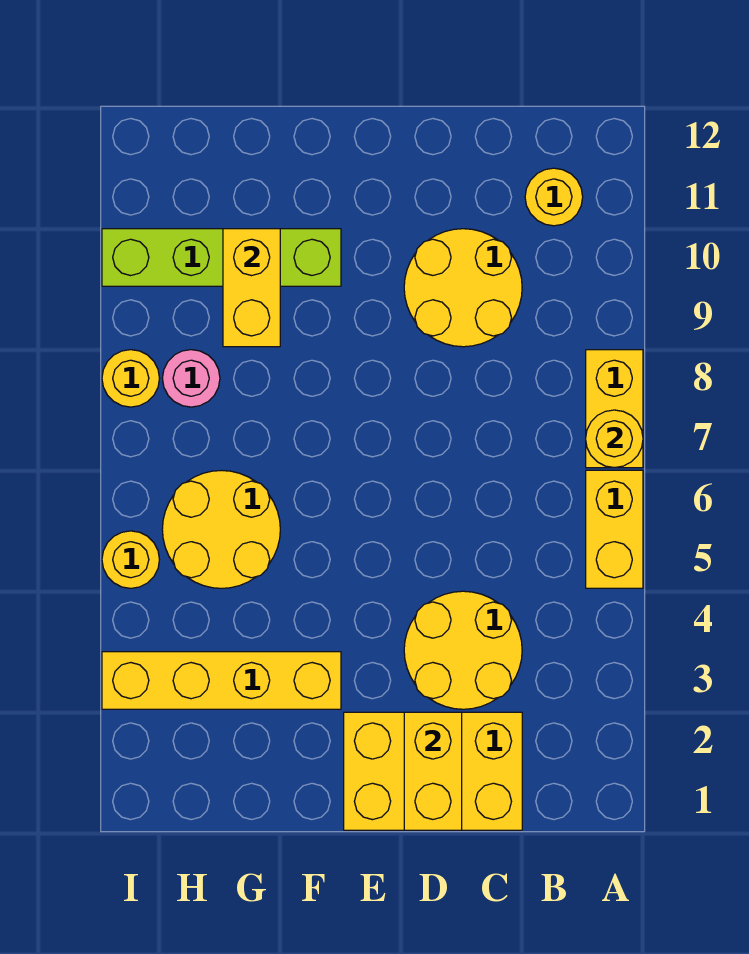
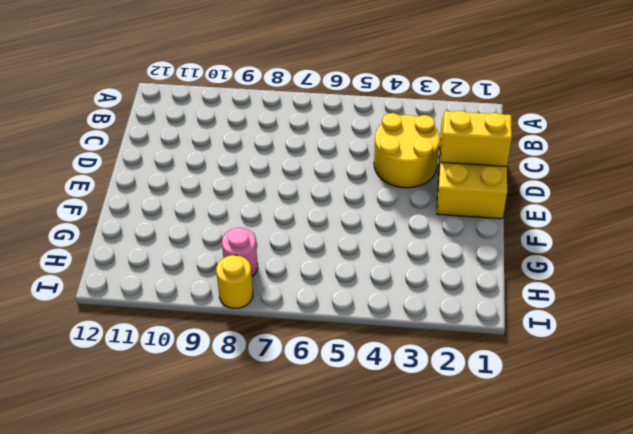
none -> yellow brick A5:A6 level 1
none -> yellow brick A7:A8 level 1
none -> yellow round brick B11 level 1

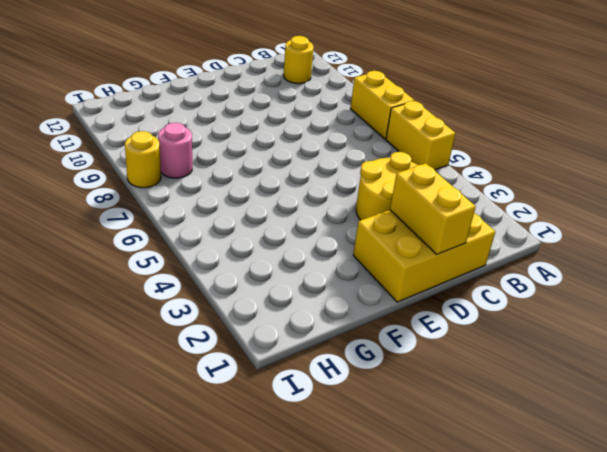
none -> yellow round brick C9:D10 level 1
none -> yellow brick F3:I3 level 1
none -> lime brick F10:I10 level 1

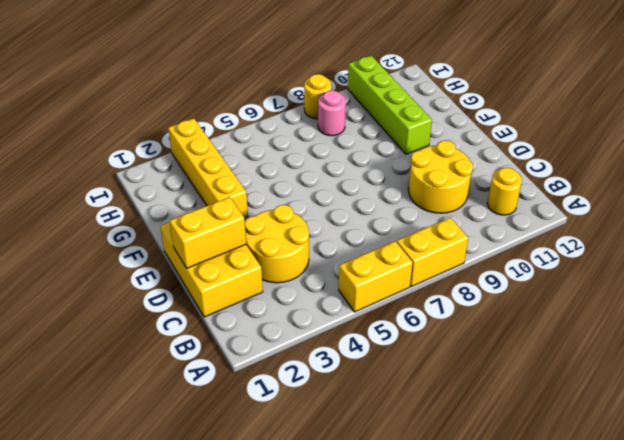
none -> yellow round brick G5:H6 level 1
none -> yellow round brick I5 level 1
none -> yellow round brick A7 level 2

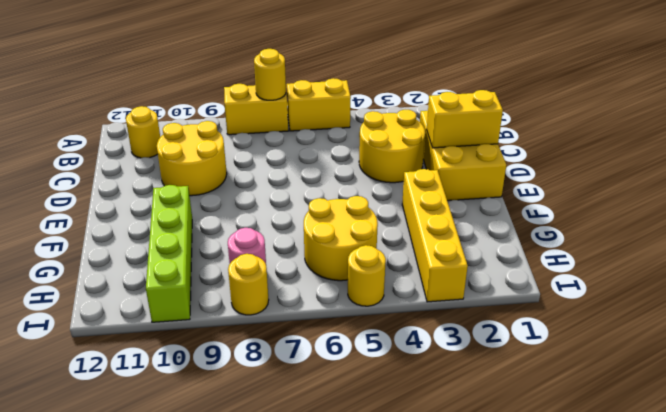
none -> yellow brick G9:G10 level 2

